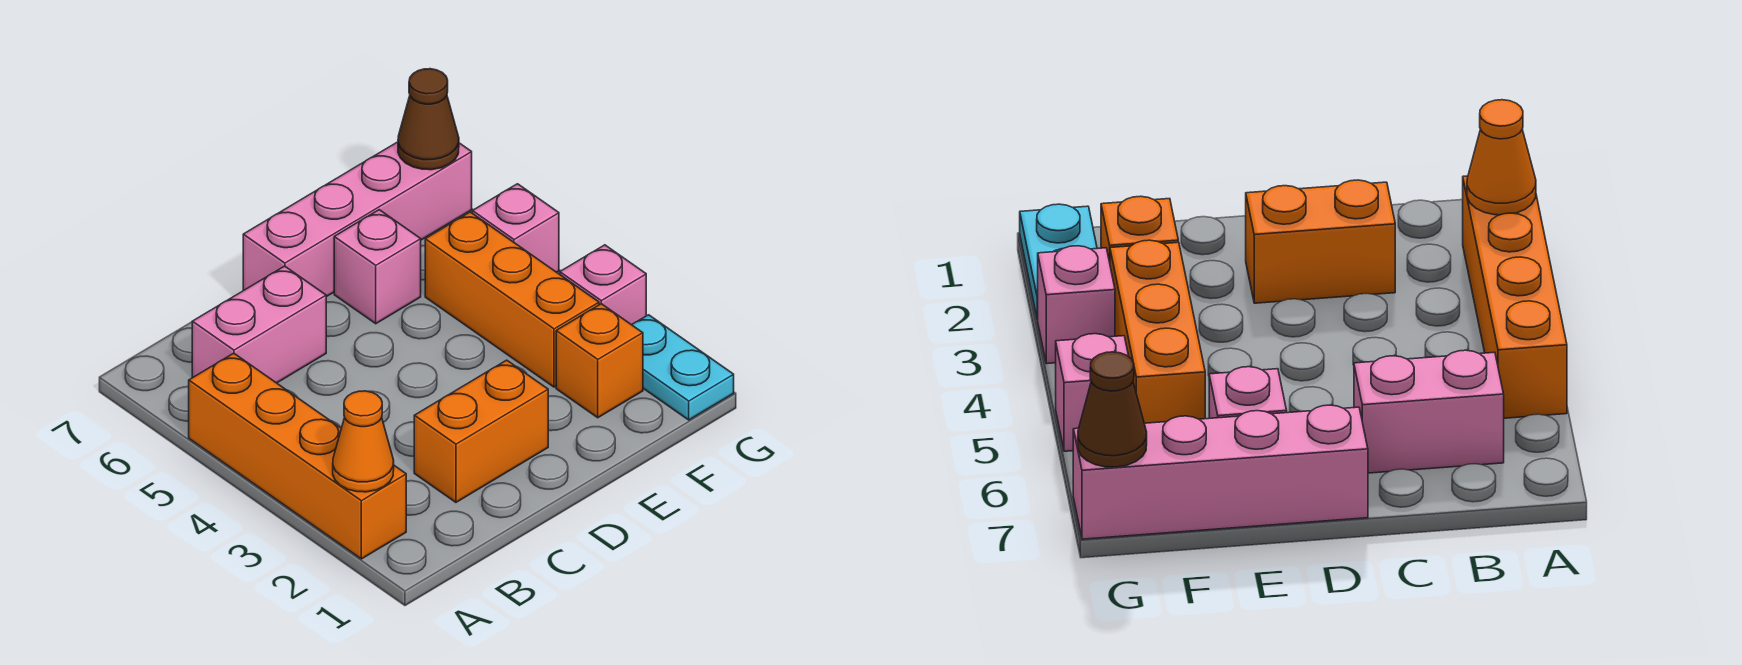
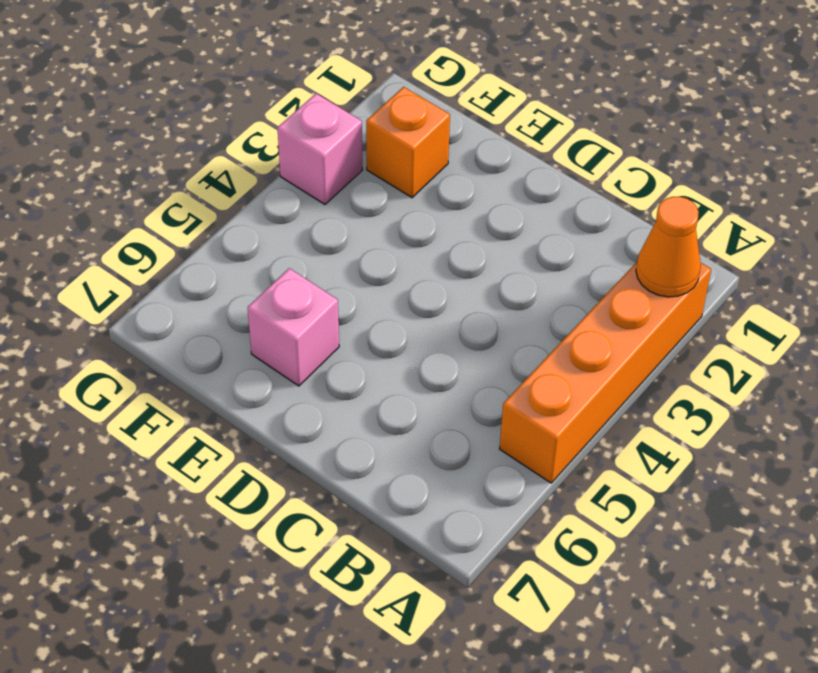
none -> pink brick B6:C6 level 1
none -> orange brick C2:D2 level 1
none -> pink brick D7:G7 level 1

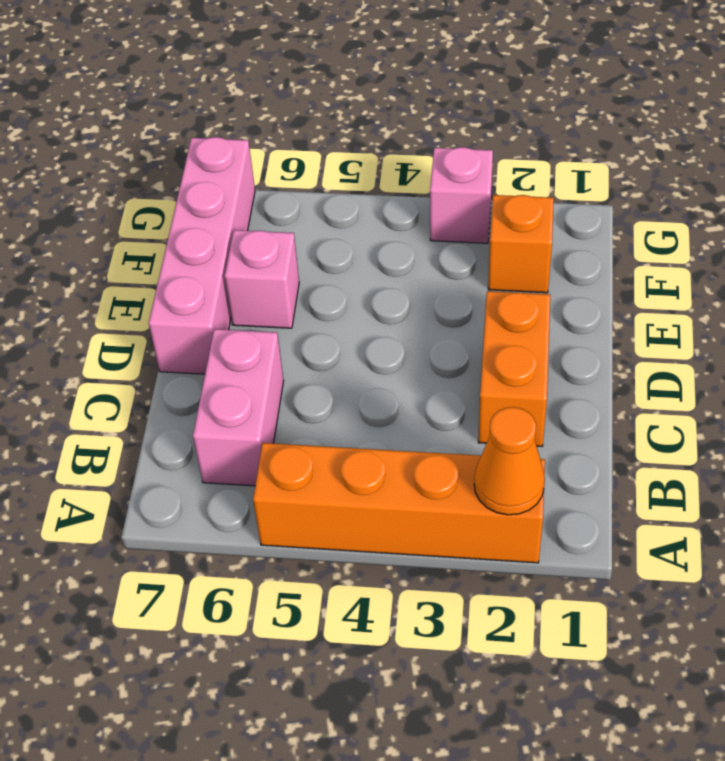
none -> orange brick F3:F5 level 1
none -> cyan plate G1:G2 level 1
none -> pink brick G5 level 1

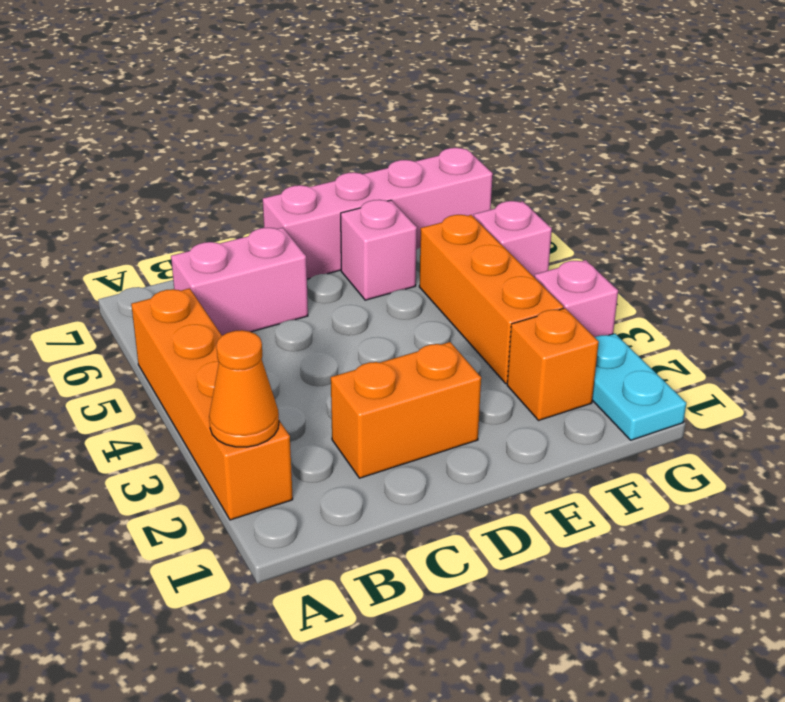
none -> brown cone G7 level 2

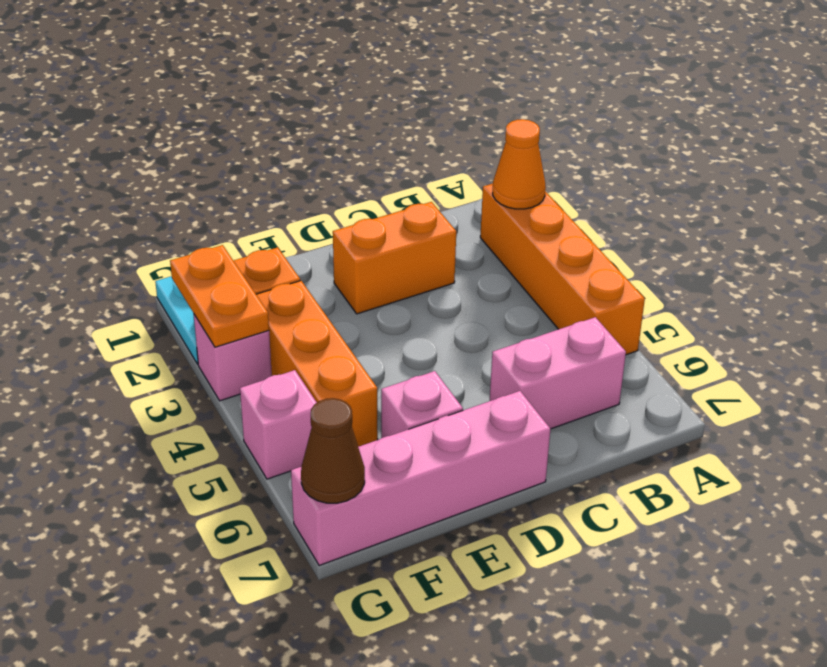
orange plate G2:G3 level 2 -> none

